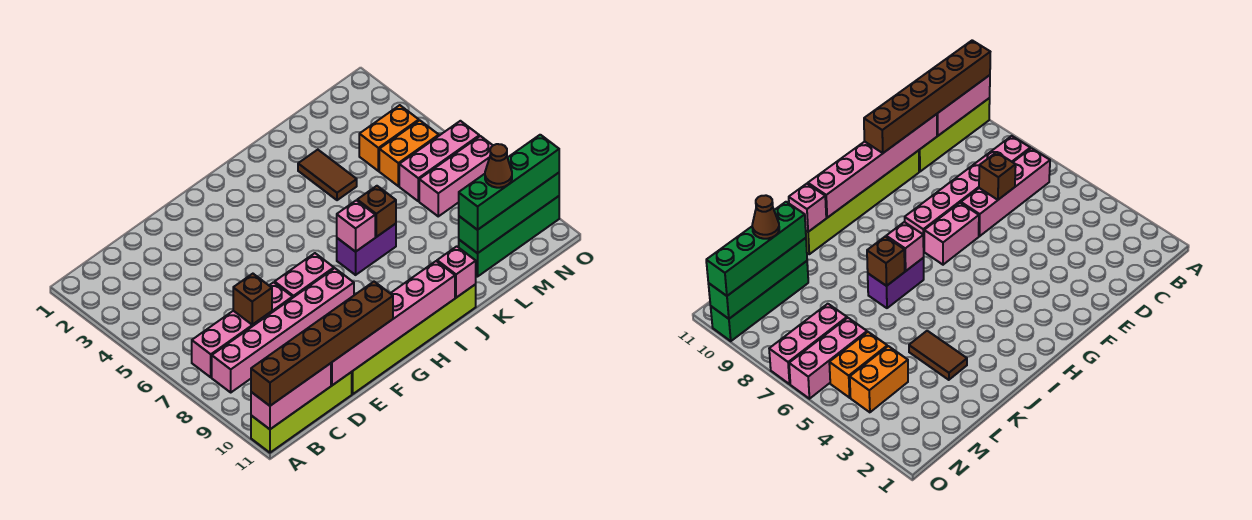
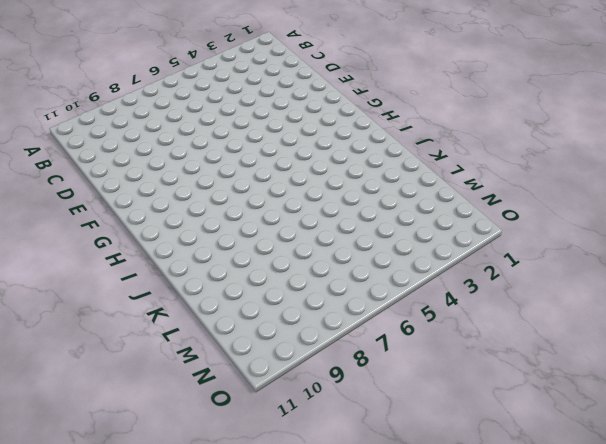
none -> lime brick A11:D11 level 1
none -> pink brick B7:E7 level 1
none -> pink brick B8:G8 level 1

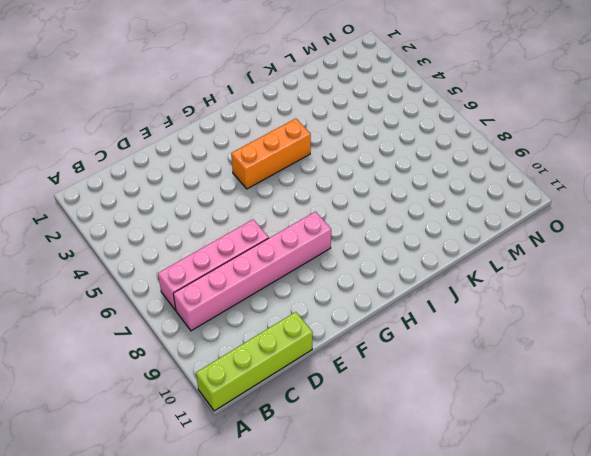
orange brick G4:I4 level 1 -> none
none -> lime brick E11:J11 level 1
none -> pink brick F7:G7 level 1
none -> purple brick I7:J7 level 1

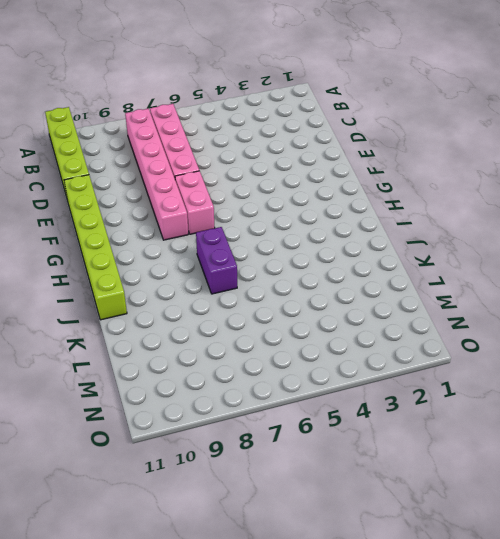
none -> brown tile K3:K4 level 1
none -> green brick L10:O10 level 1
none -> orange brick M4:N4 level 1

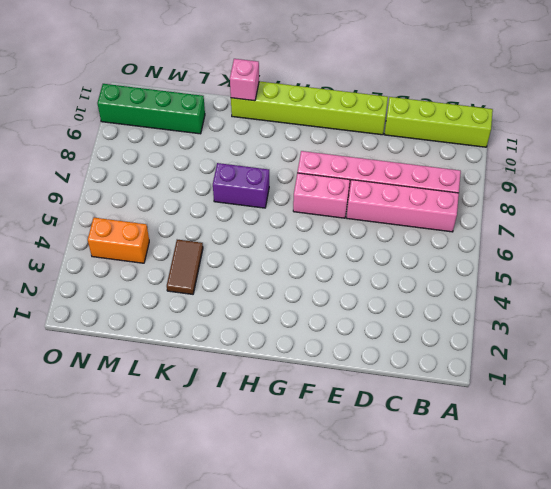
none -> orange brick M5:N5 level 1
none -> pink brick M6:O6 level 1
none -> pink brick M7:O7 level 1

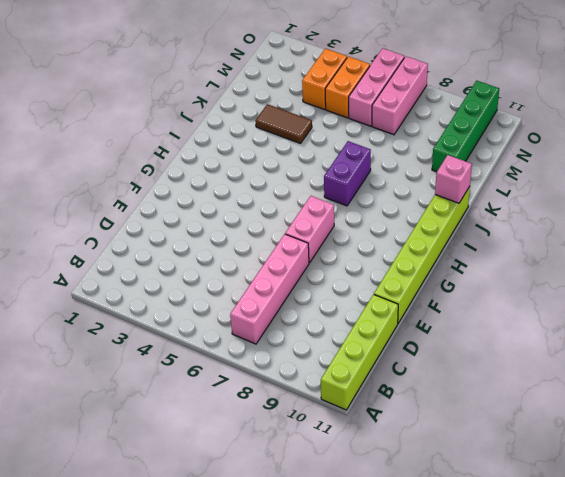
none -> pink brick B8:G8 level 1
none -> pink brick A11:C11 level 2
none -> brown brick D7 level 2

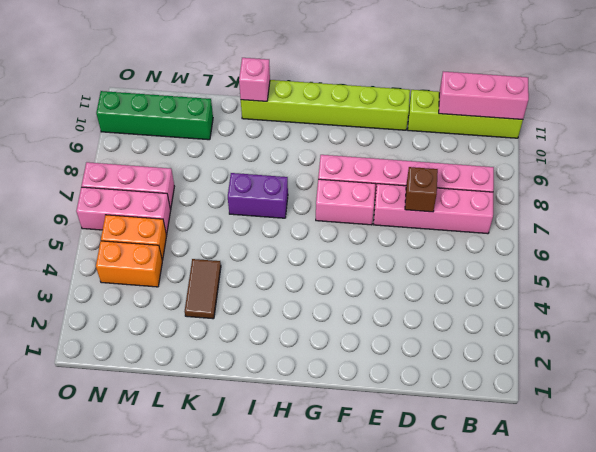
none -> pink brick D11:I11 level 2
none -> pink brick I7 level 2
none -> brown brick J7 level 2

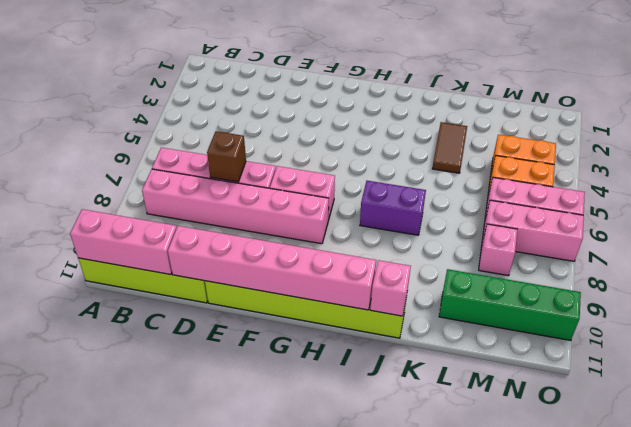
pink brick M8 level 1 -> pink brick I7 level 2
none -> brown brick J7 level 2
none -> green brick L10:O10 level 2
none -> brown brick A11:F11 level 3

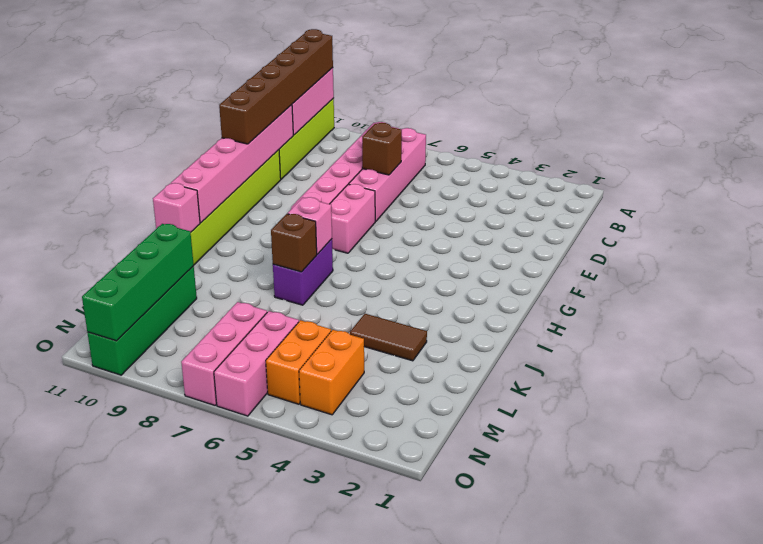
none -> green brick L10:O10 level 3
none -> brown cone M10 level 4

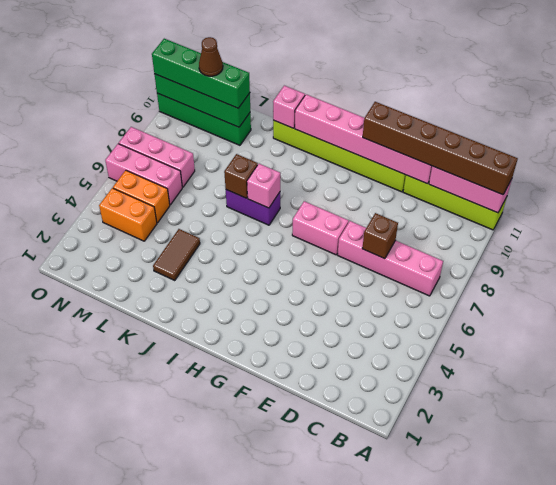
none -> pink brick B8:G8 level 1

